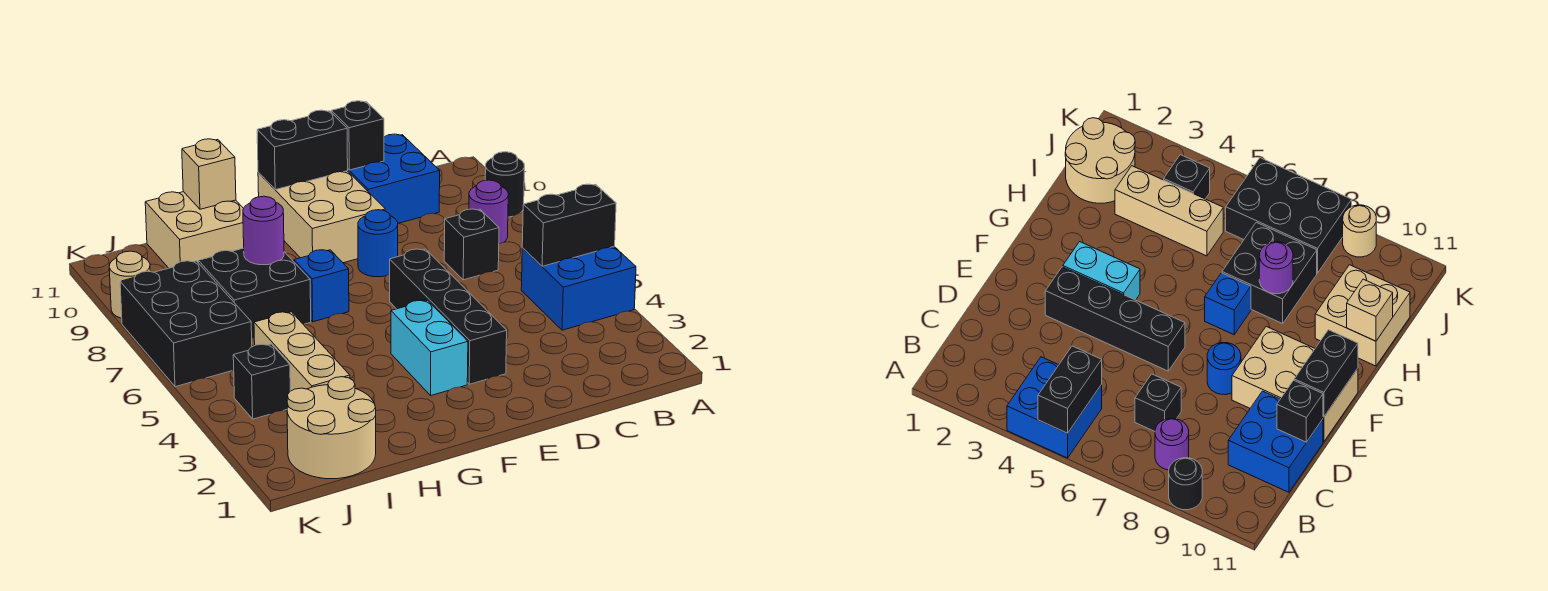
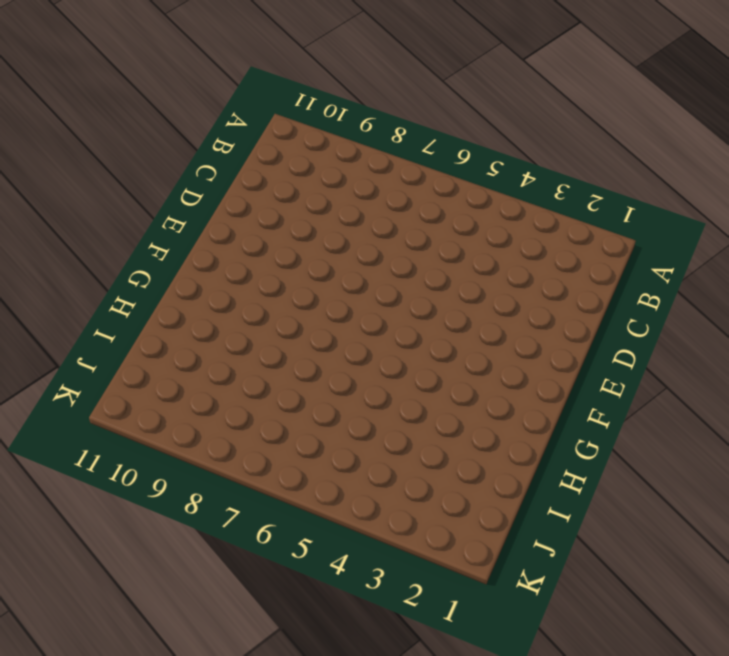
none -> blue brick A4:B5 level 1
none -> black round brick A9 level 1
none -> purple round brick B8 level 1

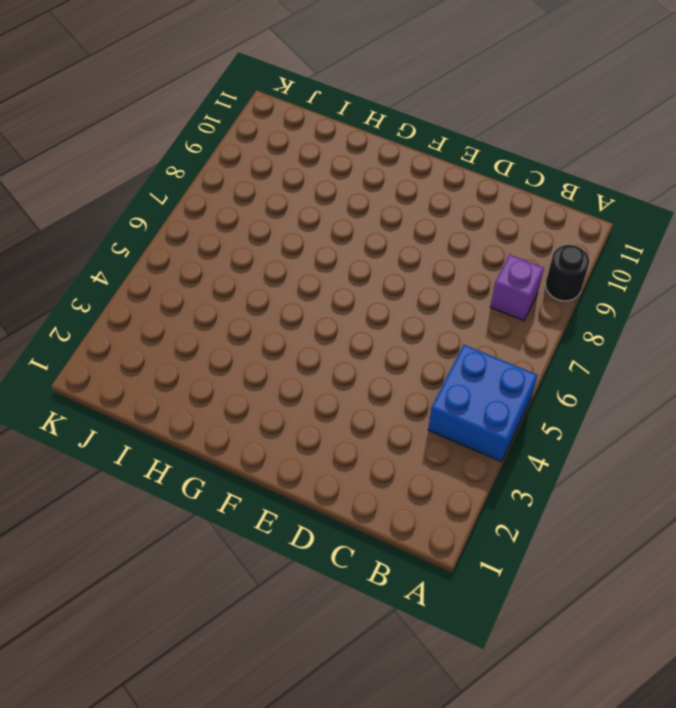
purple brick B8 level 1 -> purple round brick B8 level 1
none -> black brick C7 level 1
none -> blue brick C10:D11 level 1
none -> black brick E3:E6 level 1

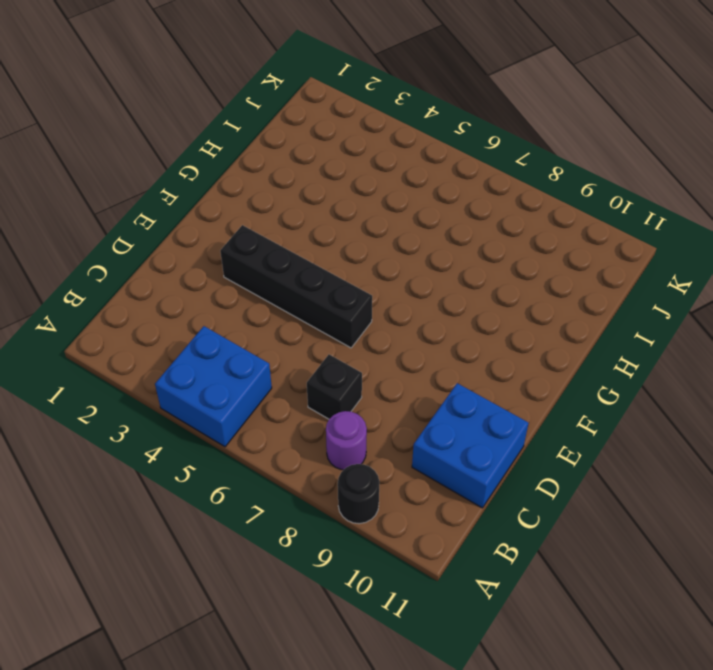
none -> blue round brick E8 level 1
none -> tan brick E9:F11 level 1
none -> cyan brick F3:F4 level 1

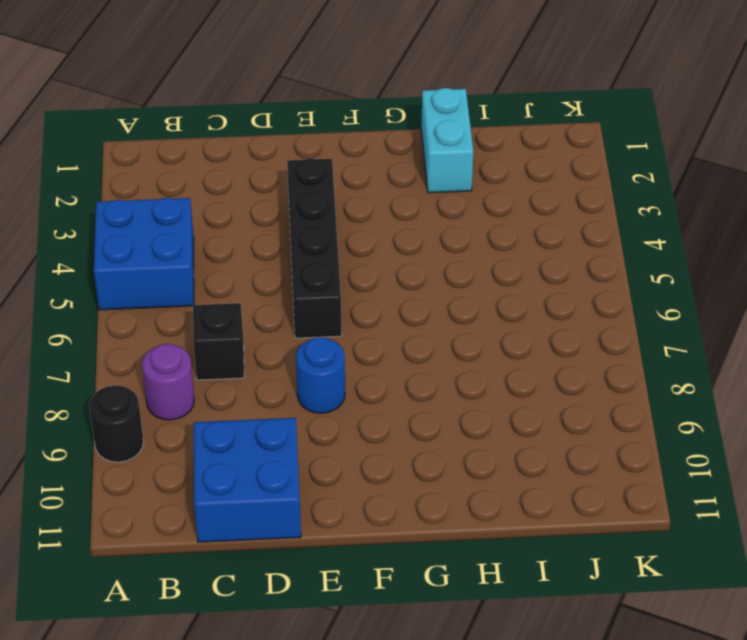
cyan brick H1:H2 level 1 -> cyan brick F3:F4 level 1
none -> tan brick E9:F11 level 1
none -> blue brick G7 level 1
none -> black brick H7:I8 level 1

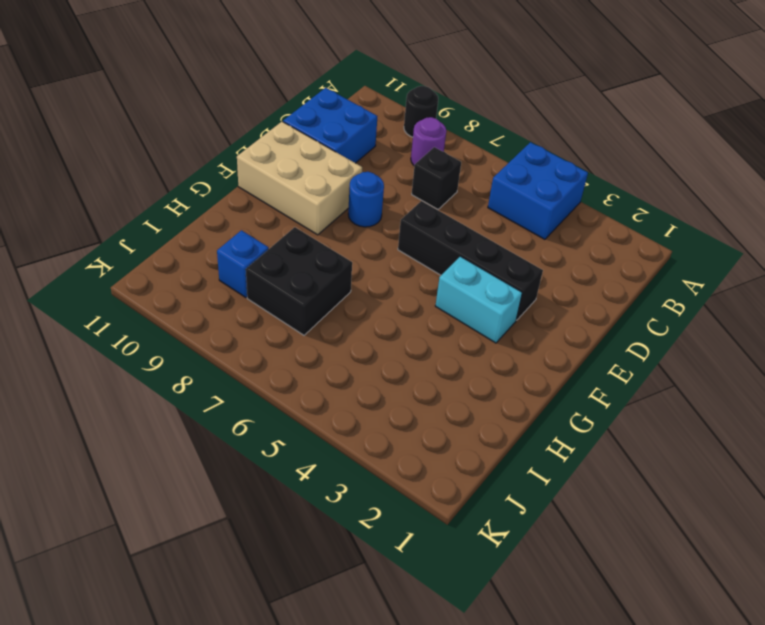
blue brick I9 level 1 -> blue brick G7 level 1
none -> tan brick H10:I11 level 1
none -> tan round brick I1:J2 level 1
none -> tan brick I3:I5 level 1

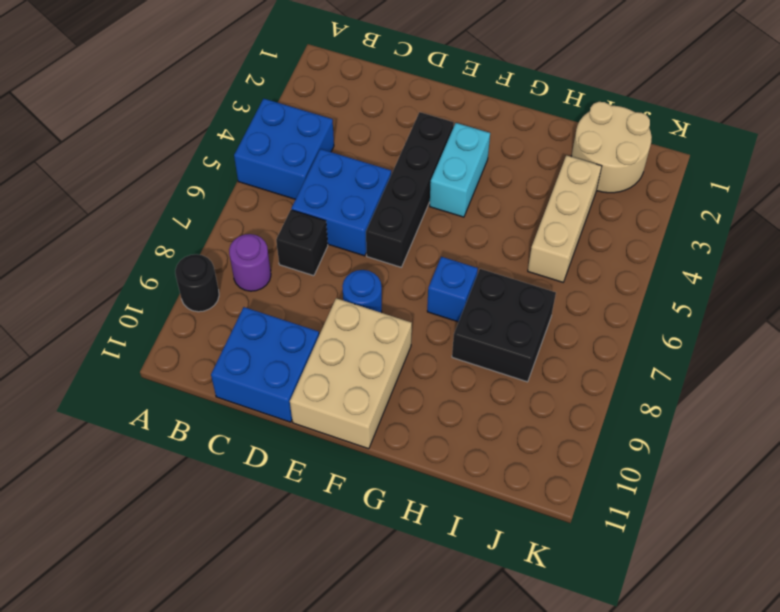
blue brick C5:D6 level 1 -> none
none -> tan brick H10:I11 level 1
none -> black brick J4 level 1
none -> black brick J6:K8 level 1

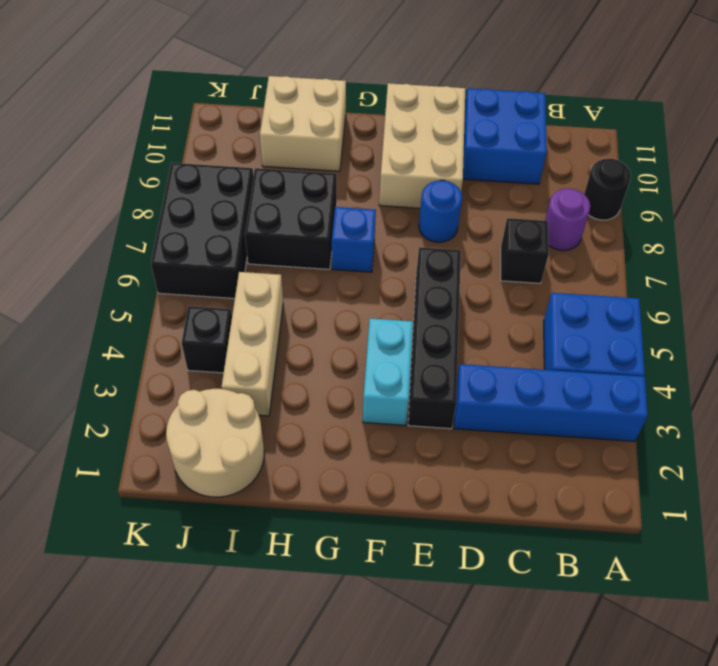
blue brick A3:D3 level 1 -> none
none -> tan round brick K9 level 1
none -> black brick A5:B5 level 2
none -> black brick D11 level 2

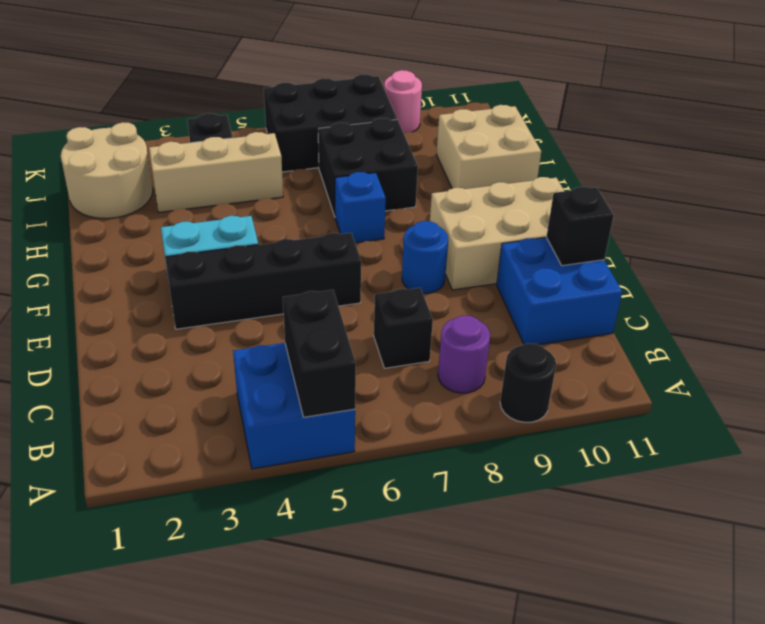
pink round brick K9 level 1 -> tan round brick K9 level 1
none -> black brick E11:F11 level 2
none -> purple round brick H8 level 2
none -> tan brick H11 level 2

